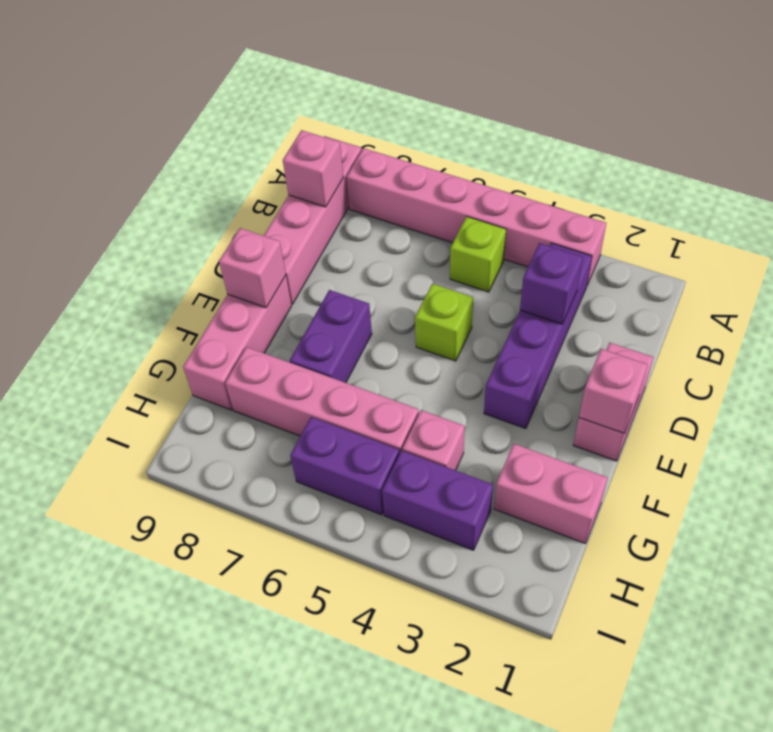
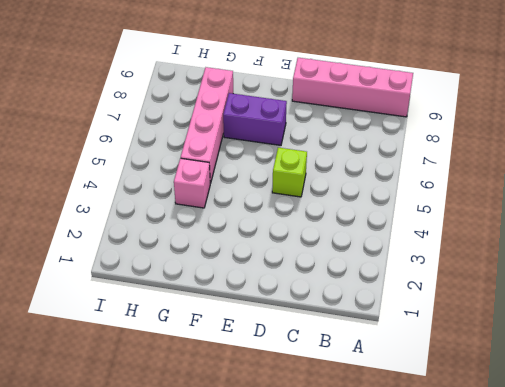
none -> pink brick A3:A8 level 1
none -> purple brick B3:E3 level 1
none -> lime brick B5 level 1

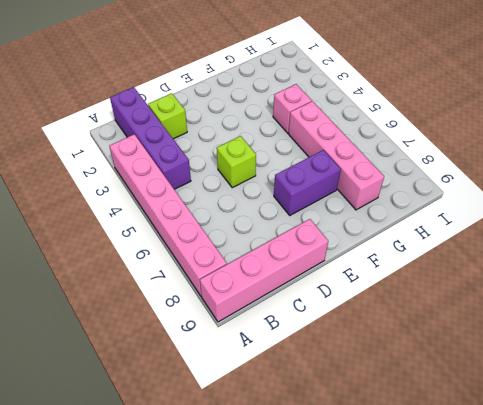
purple brick B1:B4 level 1 -> purple brick B3:E3 level 1
lime brick C2 level 1 -> lime brick B5 level 1
none -> pink brick D1:E1 level 1
none -> pink brick E9:G9 level 1
none -> pink brick G1:G2 level 1

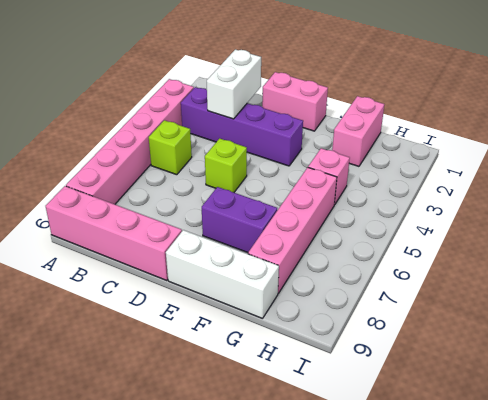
white brick C2:C3 level 2 -> purple brick C3 level 2
white brick E9:G9 level 1 -> pink brick E9:G9 level 1
none -> purple brick H3:H4 level 1
none -> purple brick H5:H6 level 1
none -> pink brick B9 level 2

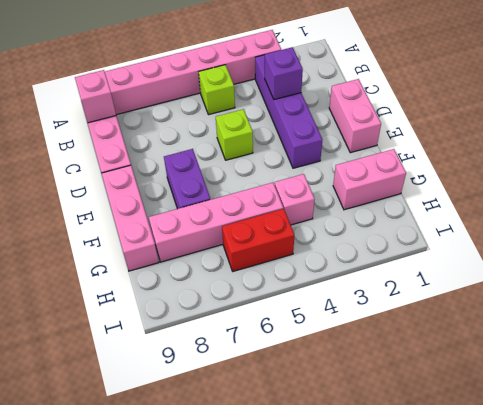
red brick H5:H6 level 1 -> purple brick H5:H6 level 1
none -> purple brick H3:H4 level 1
none -> pink brick E1 level 2
none -> pink brick E9 level 2

